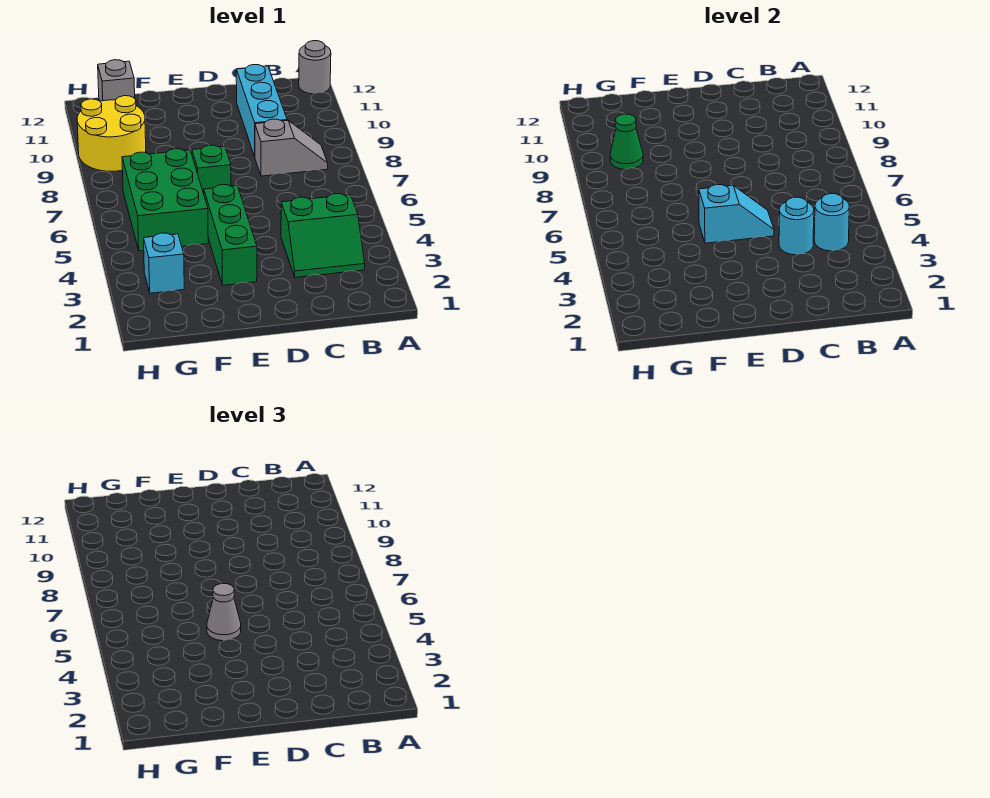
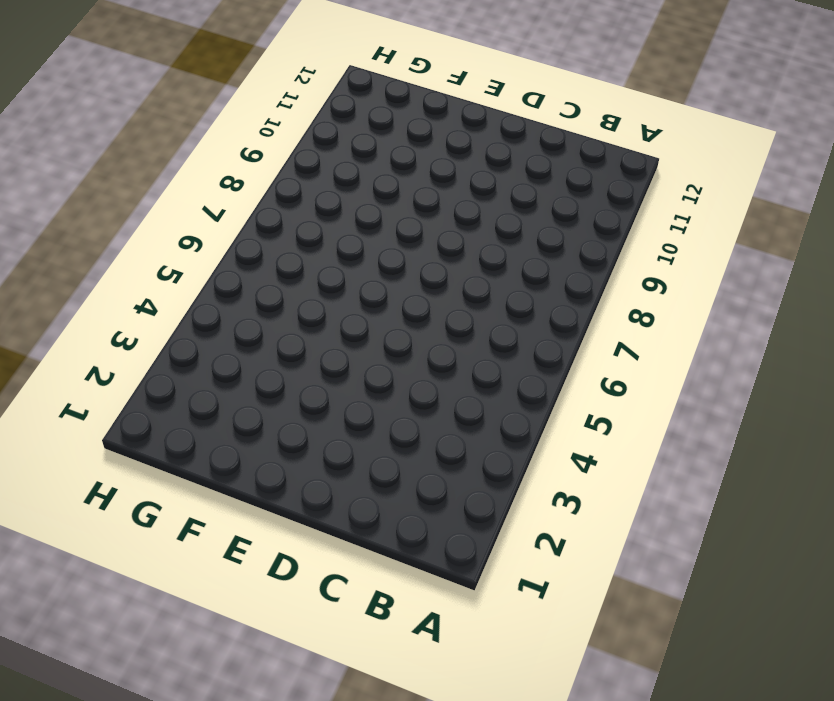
none -> grey round brick A12 level 1
none -> green slope B3:C4 level 1 top 4
none -> grey slope B8:C8 level 1 top C

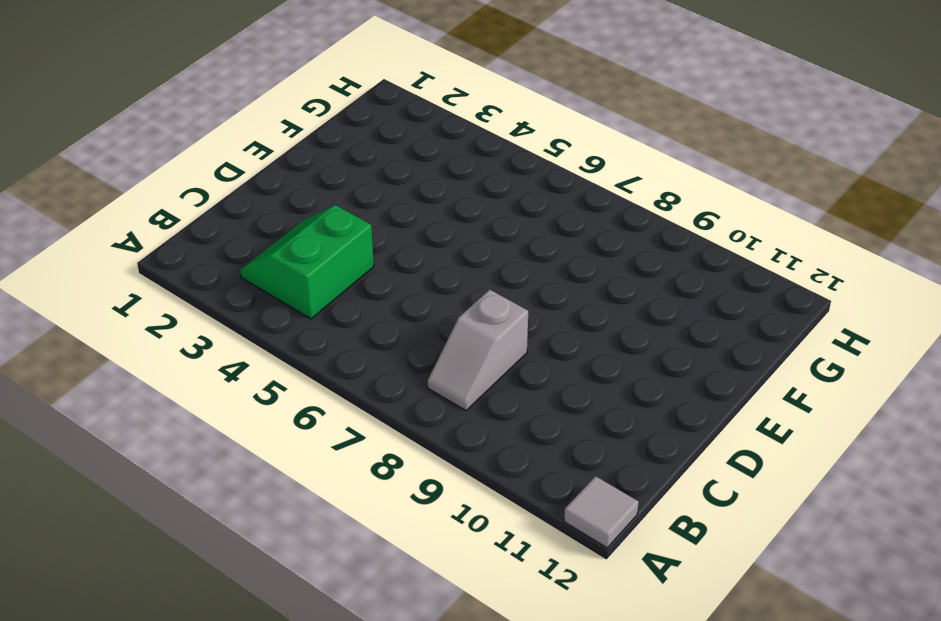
grey tile A12 level 1 -> grey round brick A12 level 1
none -> cyan brick C9:C11 level 1
none -> green brick E3:E5 level 1
none -> green brick E7 level 1

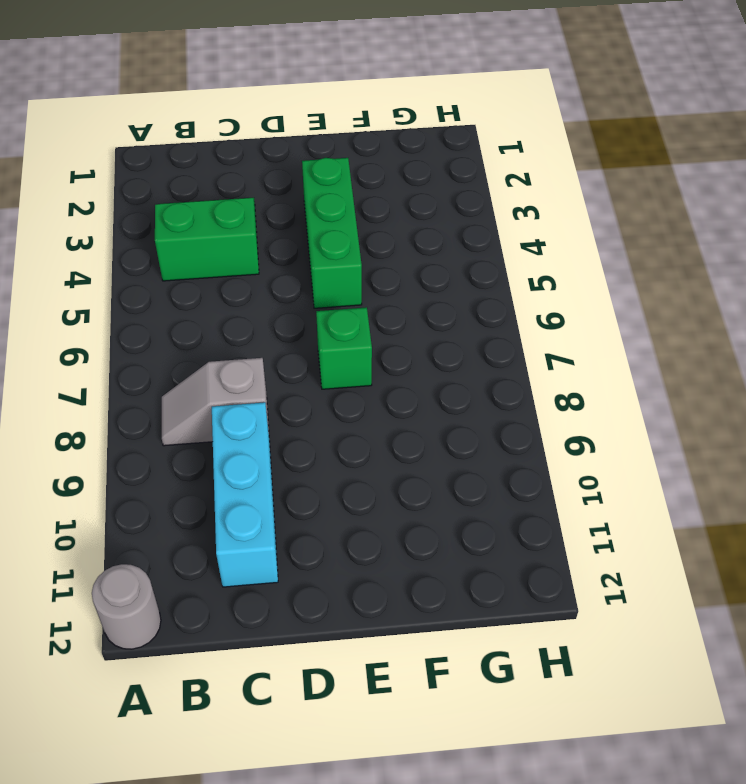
none -> green brick F5:G7 level 1
none -> cyan brick G3 level 1
none -> yellow round brick G9:H10 level 1

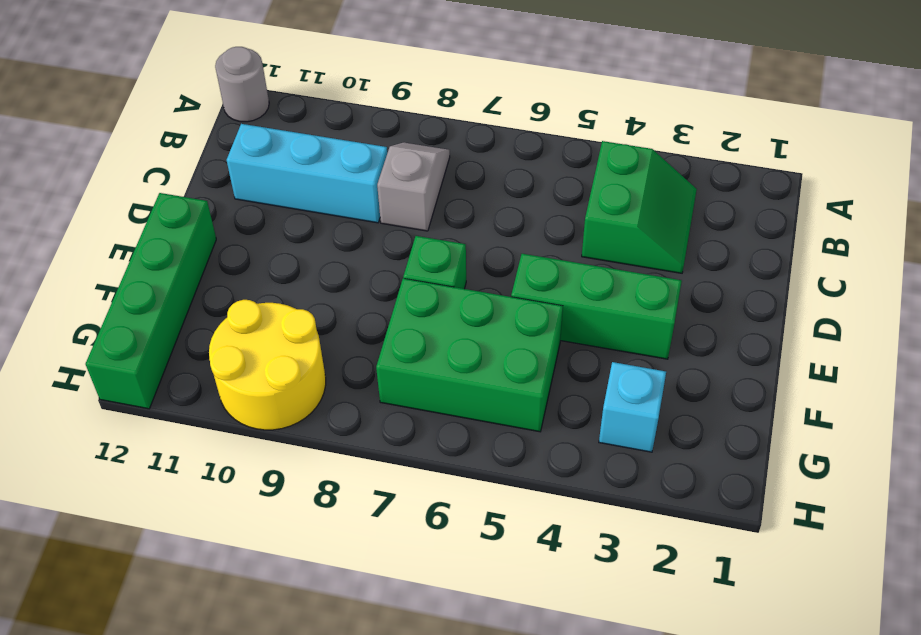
green brick E12:H12 level 1 -> grey brick G12 level 1
none -> cyan round brick B4 level 2
none -> cyan round brick C4 level 2
none -> cyan slope D5:E5 level 2 top E

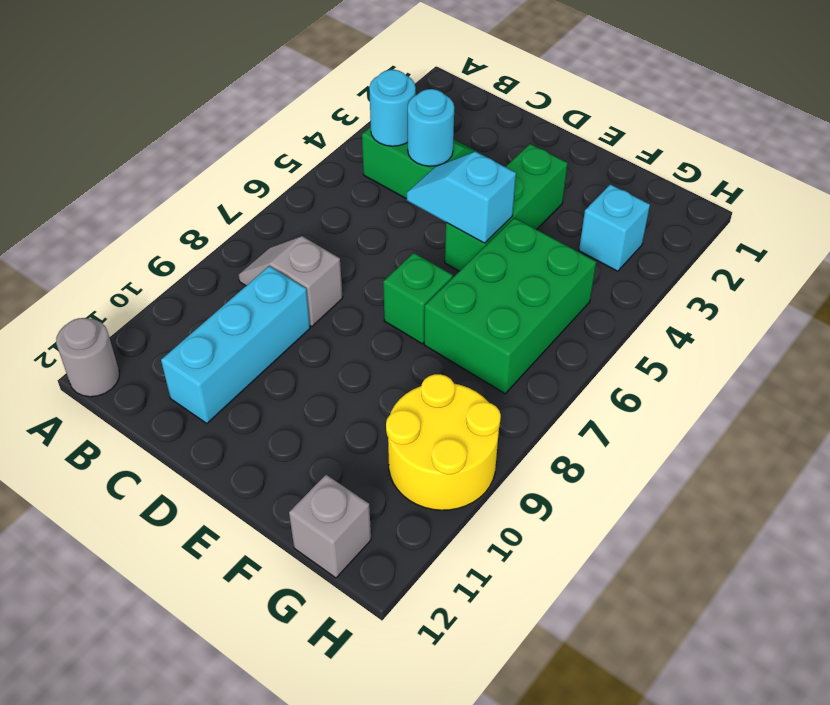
none -> green cone G9 level 2
none -> grey cone E5 level 3

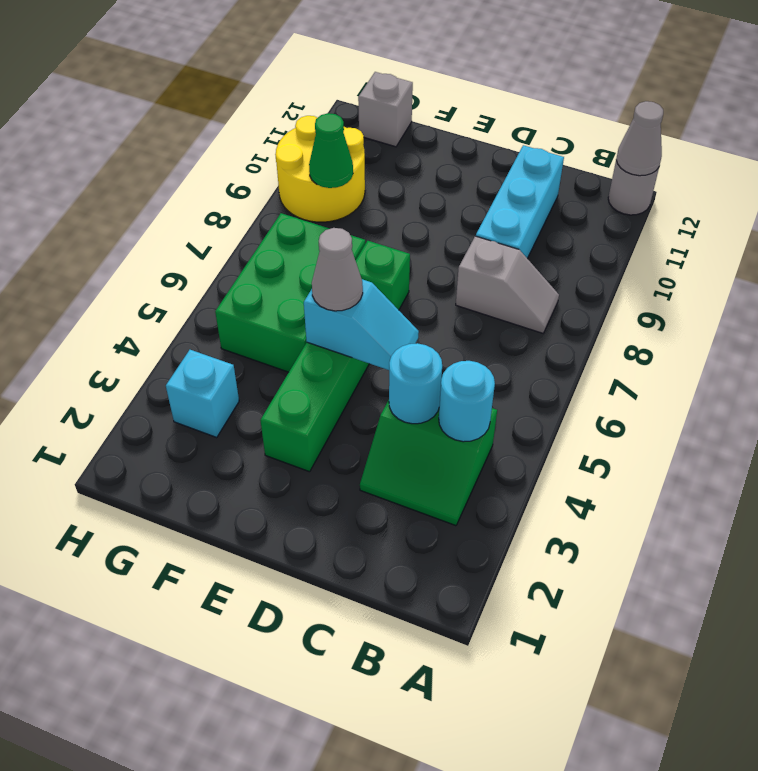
grey cone A12 level 2 -> none

